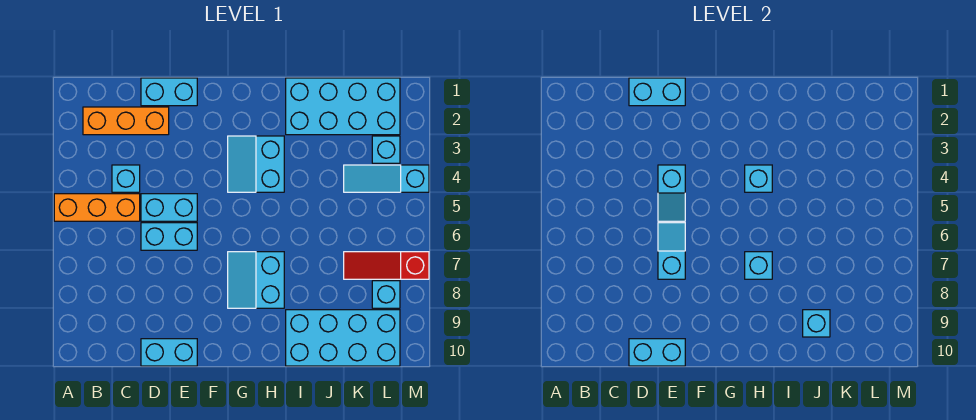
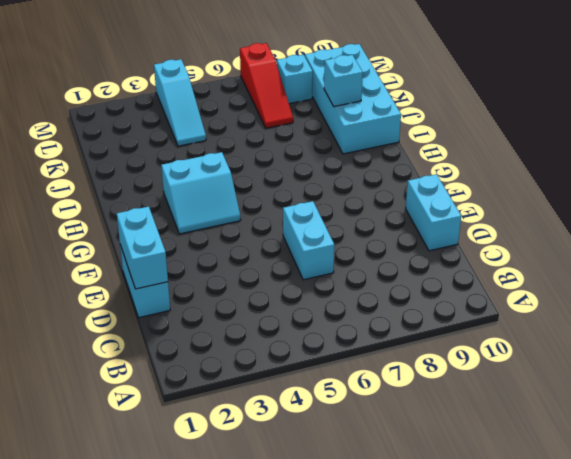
none -> orange brick A5:C5 level 1
none -> orange brick B2:D2 level 1
none -> cyan brick C4 level 1

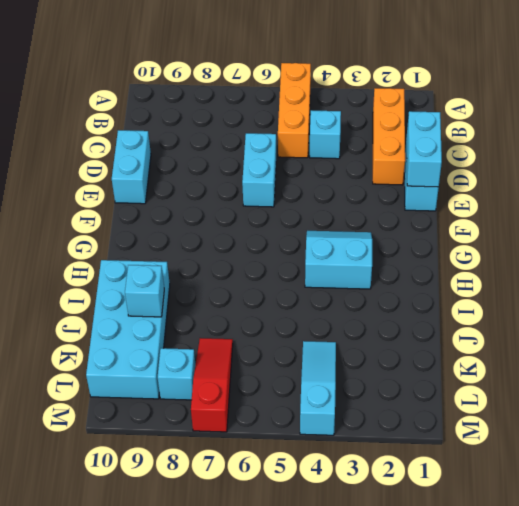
none -> cyan brick D5:E5 level 1
none -> cyan slope G7:H8 level 1 top H
none -> cyan brick I1:L2 level 1

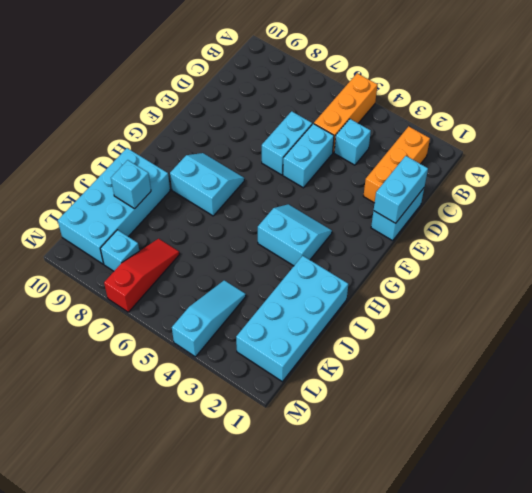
none -> cyan brick D10:E10 level 1
none -> cyan brick L3 level 1
none -> cyan brick D10:E10 level 2

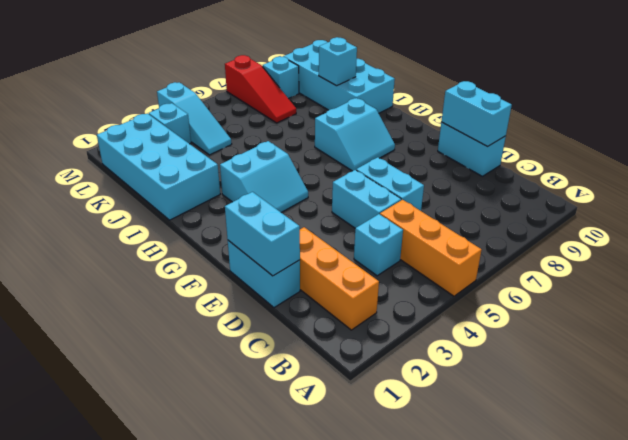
none -> cyan slope E4:E5 level 2 top 4
none -> cyan slope E6:E7 level 2 top 7
none -> cyan brick H4 level 2

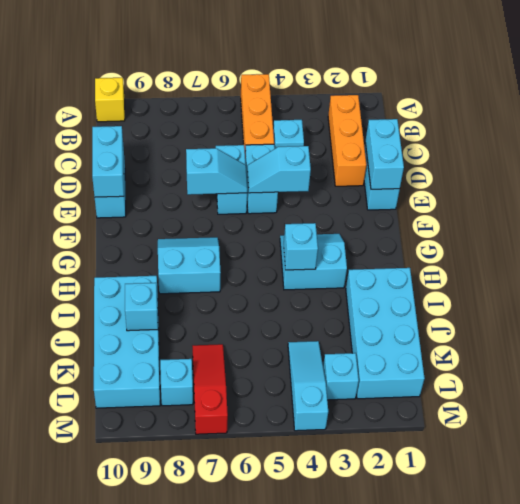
yellow brick A10 level 1 -> none
none -> cyan brick H7 level 2

